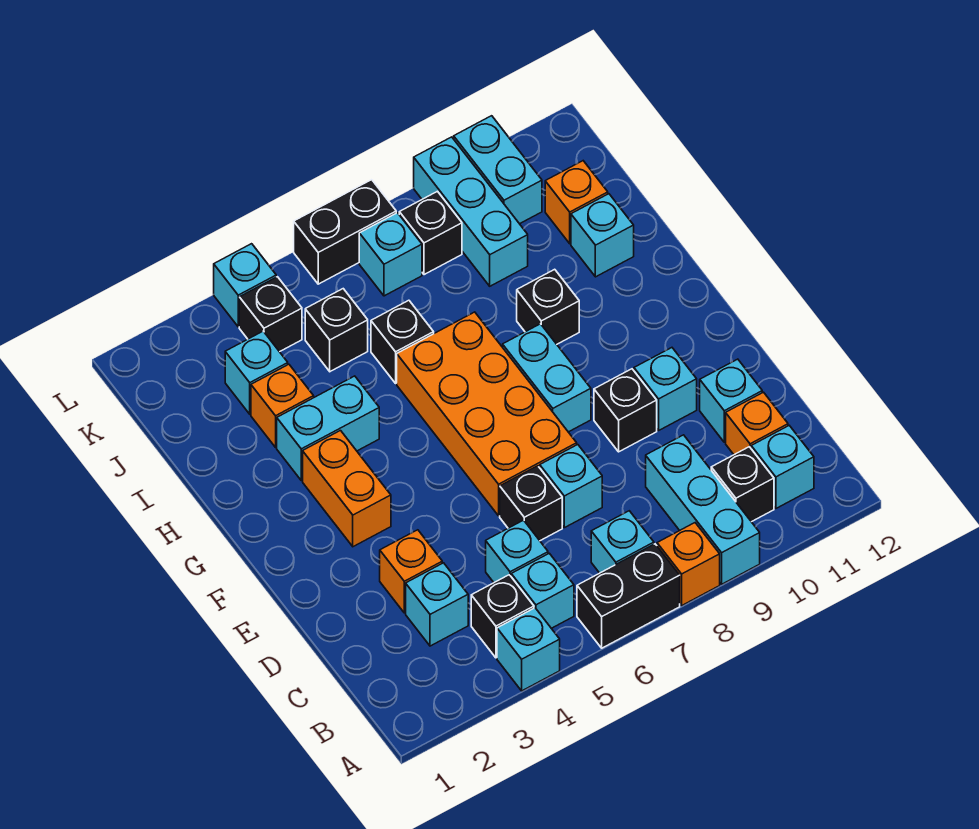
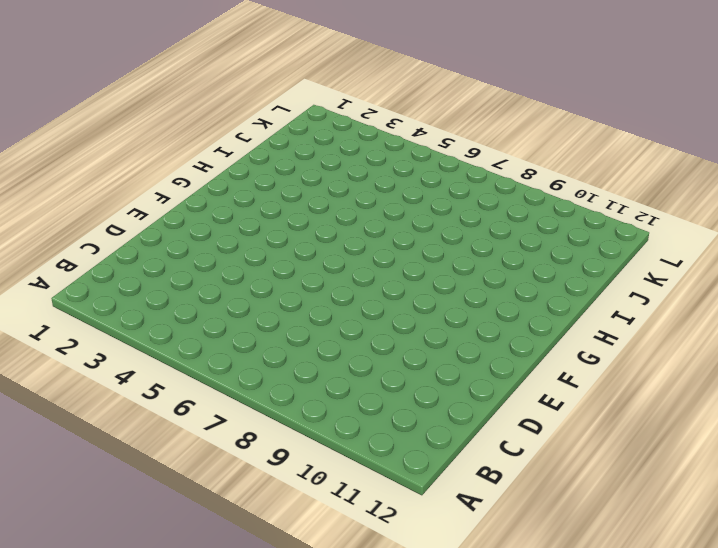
none -> cyan brick A4 level 1
none -> black brick A6:A7 level 1
none -> orange brick A8 level 1
none -> cyan brick A9:C9 level 1

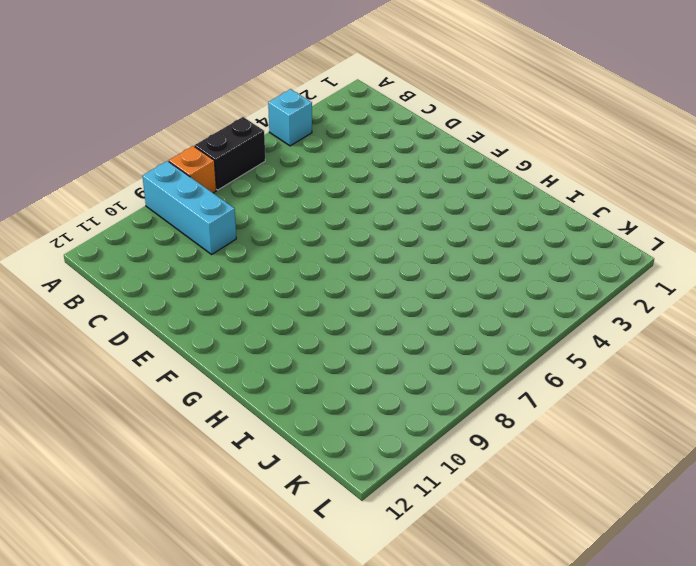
none -> black brick B4 level 1
none -> cyan brick B5 level 1
none -> cyan brick B7 level 1
none -> black brick B10 level 1

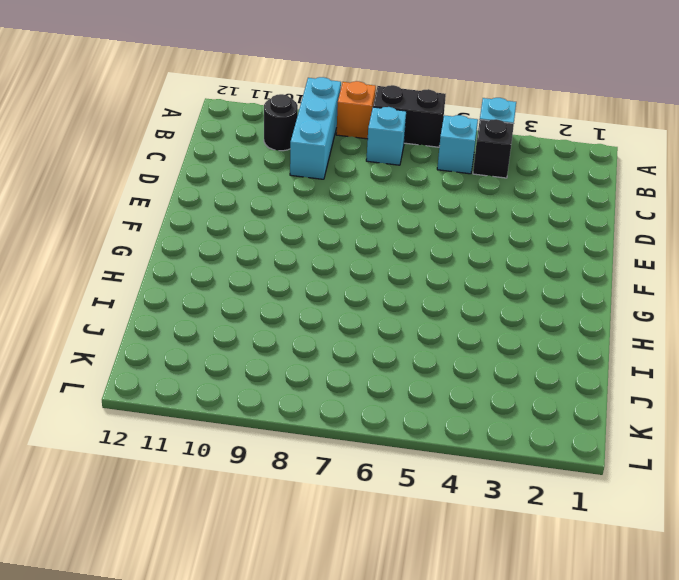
black round brick B10 level 1 -> black brick B10 level 1
none -> cyan brick B11 level 1
none -> cyan brick C3 level 1
none -> cyan brick C5 level 1
none -> orange brick C11 level 1

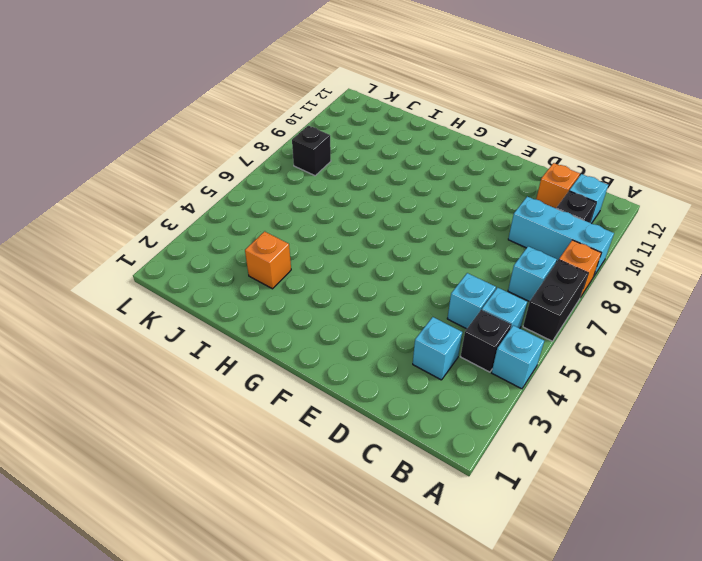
none -> orange brick D3 level 1
none -> black brick D6 level 1
none -> cyan brick D7 level 1
none -> cyan brick D11 level 1

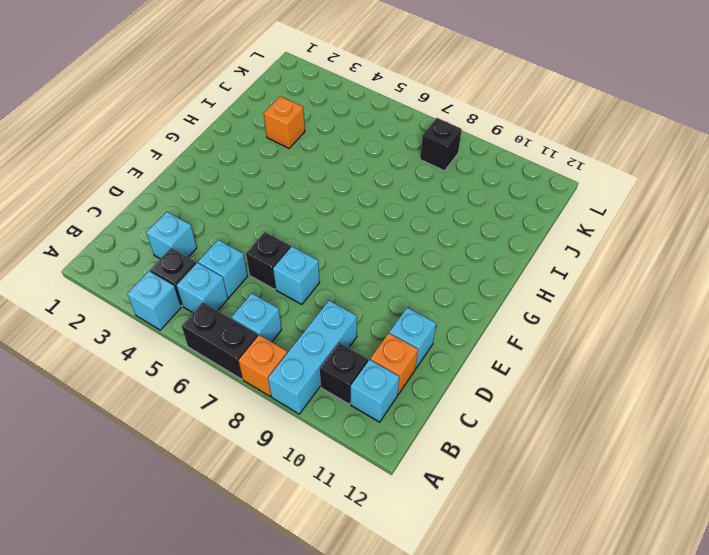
none -> orange brick D3 level 1
none -> orange brick E6:H7 level 1
none -> black brick E9 level 1
none -> cyan brick E10 level 1

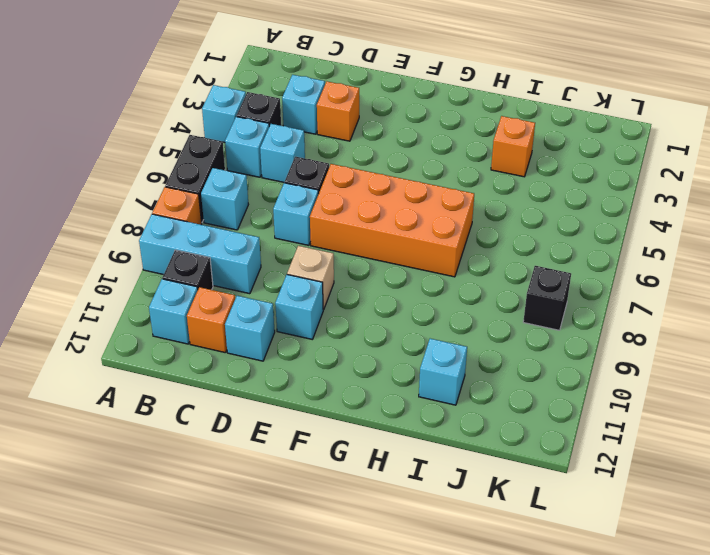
tan brick E9 level 1 -> black brick E9 level 1
none -> orange brick F3:G3 level 1
none -> cyan brick F8:G8 level 1
none -> cyan brick H3:H4 level 1
none -> black brick H9 level 1

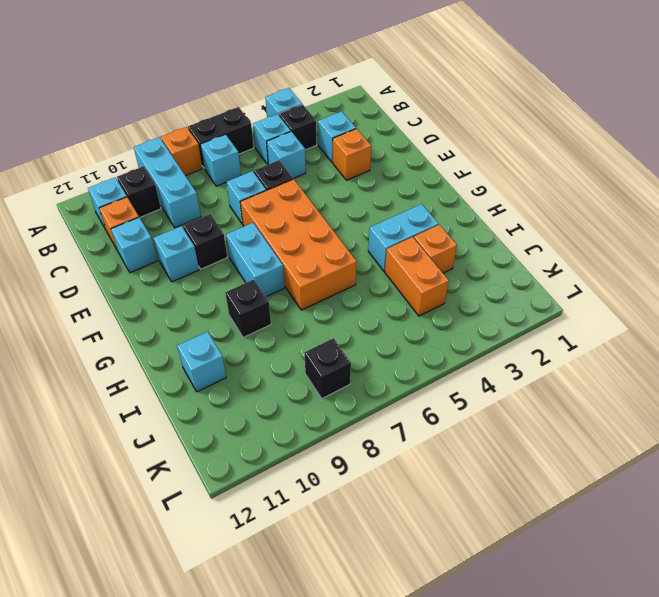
orange brick I4:J4 level 1 -> orange brick F3:G3 level 1
none -> black brick I6 level 1
none -> cyan brick J3 level 1
none -> black brick J5 level 1
none -> cyan brick J9:L9 level 1

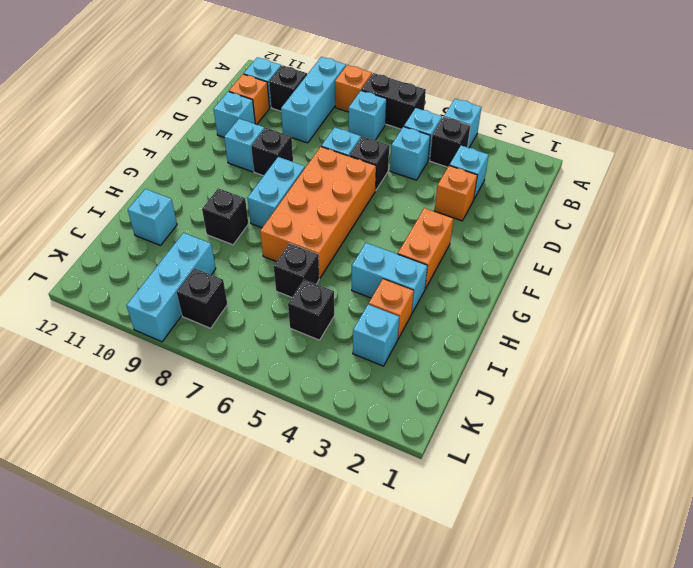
none -> orange brick J11 level 1
none -> black brick K4 level 1
none -> cyan brick K7 level 1
none -> cyan brick K10:L10 level 1

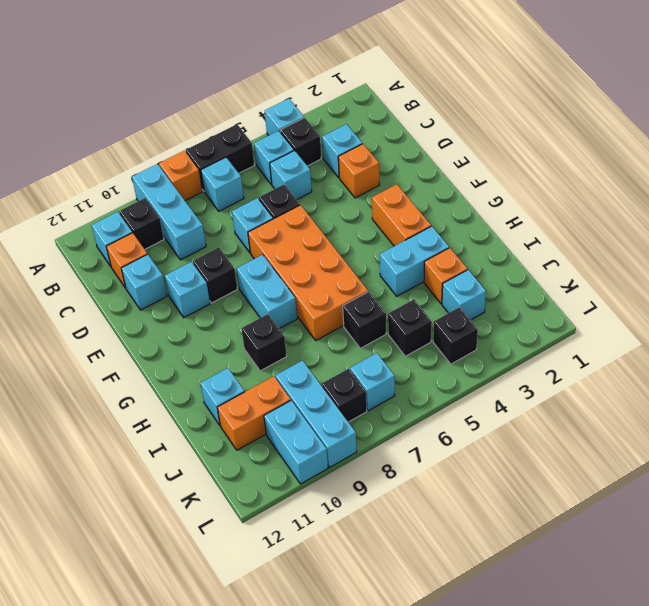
orange brick J10:J11 level 1 -> orange brick J11 level 1
none -> cyan brick L4 level 1
none -> black brick L6:L7 level 1

